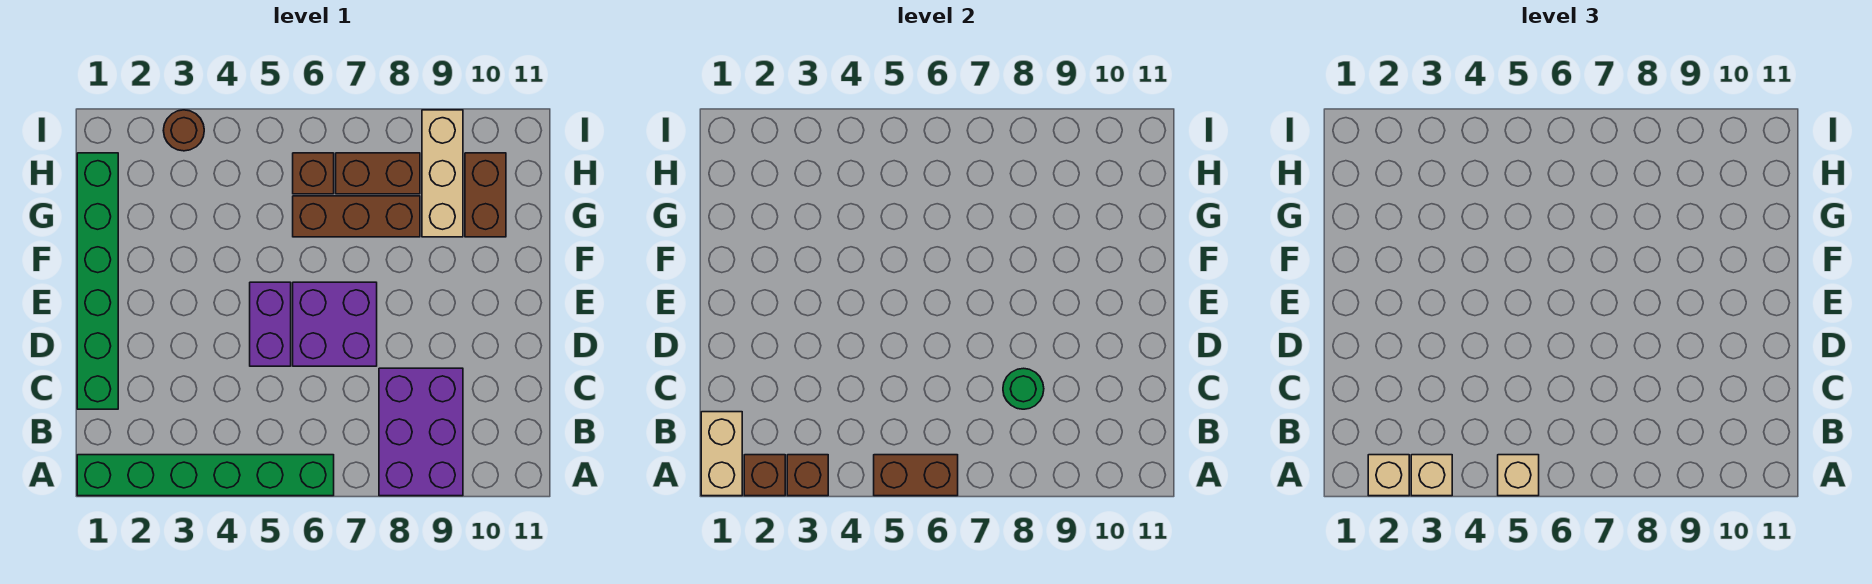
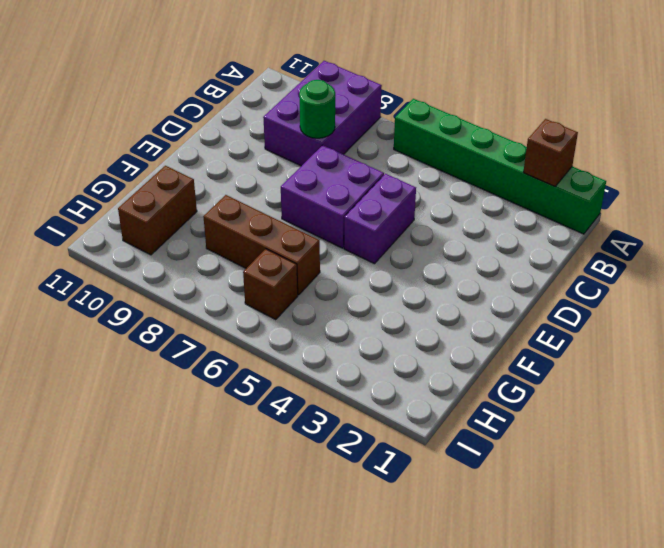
none -> green brick C1:H1 level 1
none -> tan brick G9:I9 level 1
none -> brown brick H7:H8 level 1

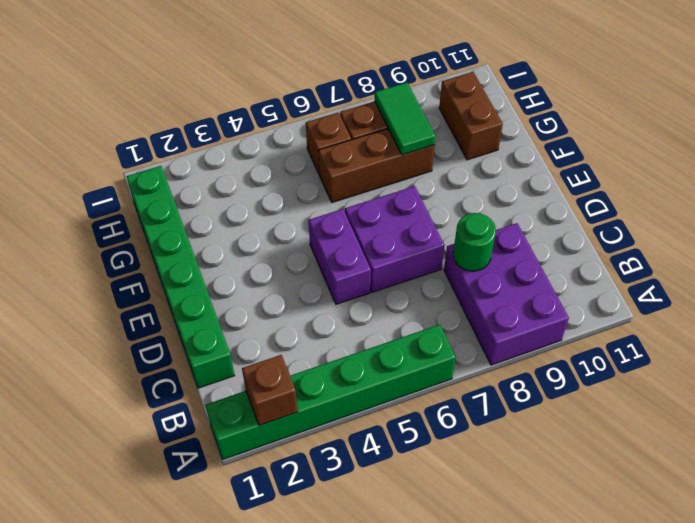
green tile G8:H8 level 2 -> none
none -> tan brick G9:I9 level 1
none -> brown round brick I3 level 1
none -> tan brick A1:B1 level 2

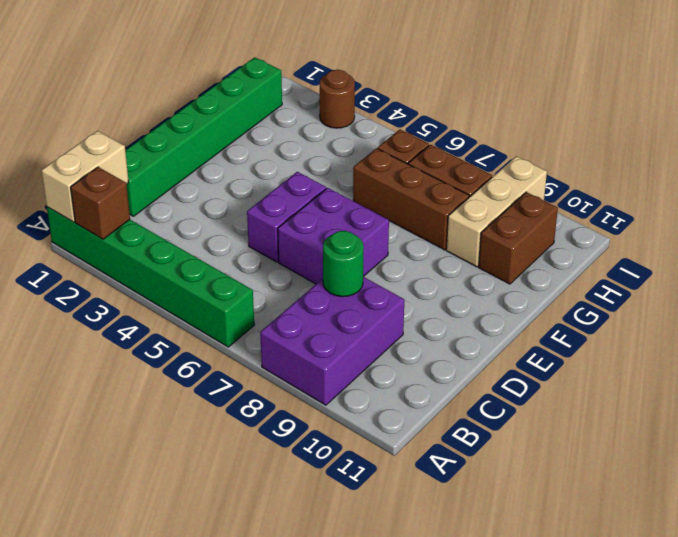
none -> brown brick A3 level 2
none -> brown brick A5:A6 level 2
none -> tan brick A2 level 3

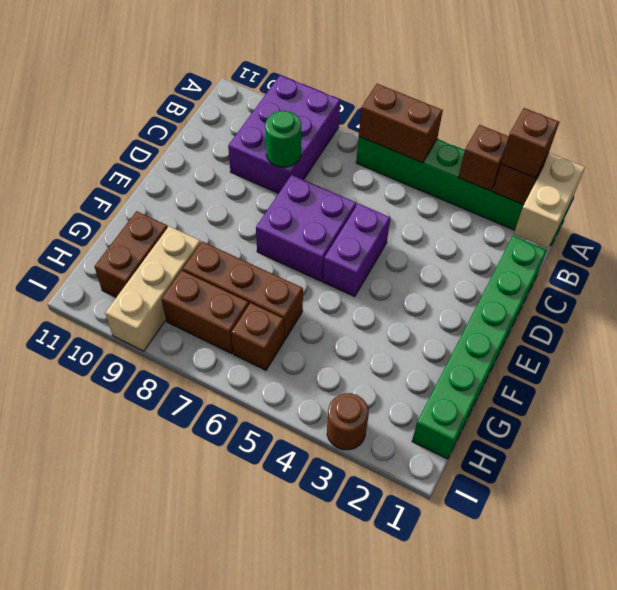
brown brick A2 level 3 -> tan brick A2 level 3
none -> tan brick A3 level 3
none -> tan brick A5 level 3

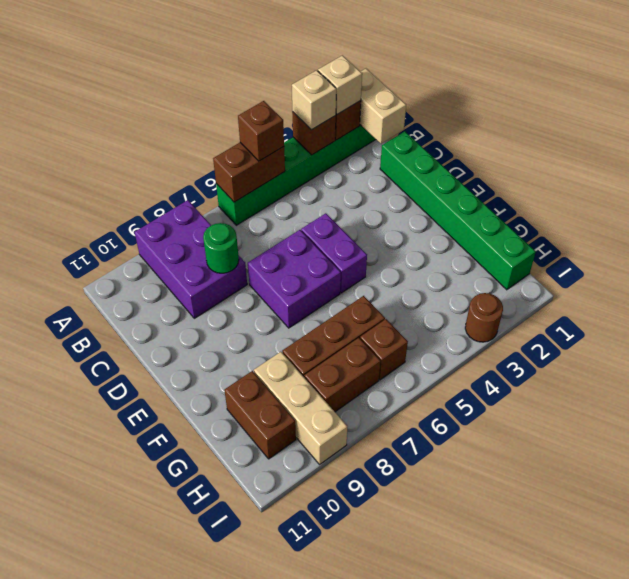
brown brick A5 level 3 -> tan brick A5 level 3

